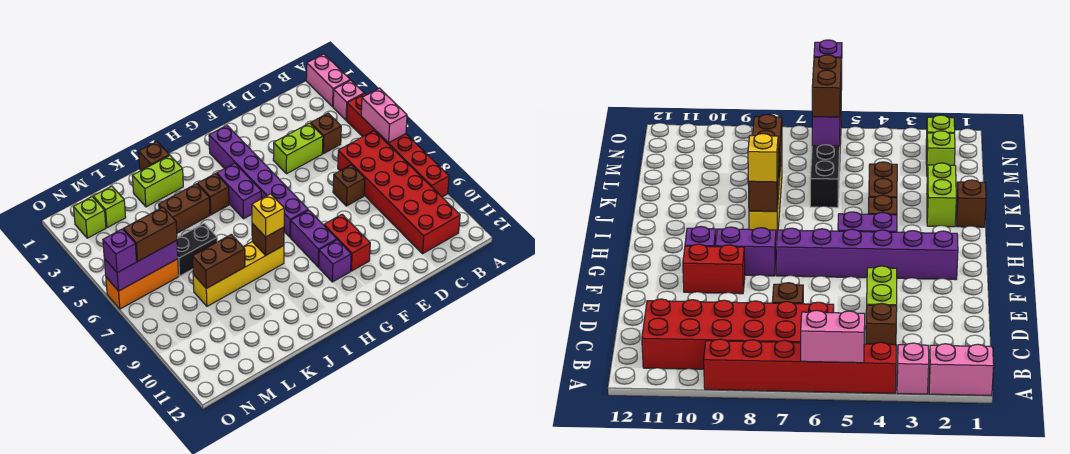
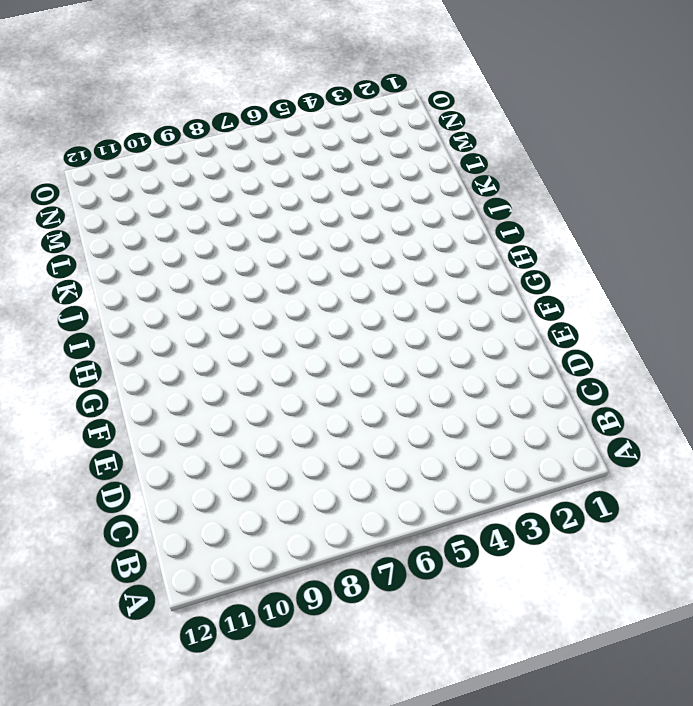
none -> pink brick A1:A2 level 1
none -> pink brick A3 level 1
none -> red brick A4:A9 level 1

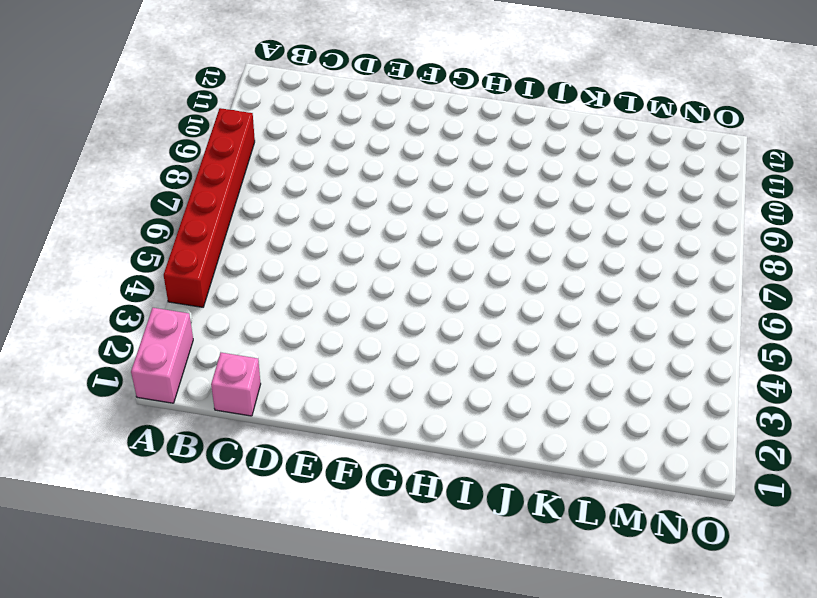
pink brick C1 level 1 -> pink brick A3 level 1
none -> red brick B6:C11 level 1
none -> brown brick C4 level 1
none -> lime brick D4:E4 level 1

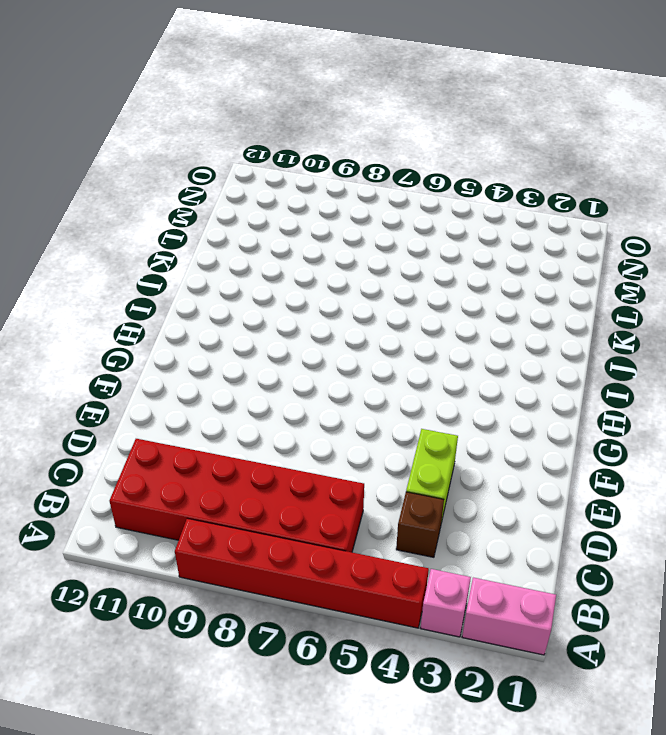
none -> brown brick D7 level 1
none -> red brick F9:F10 level 1
none -> purple brick G2:G7 level 1

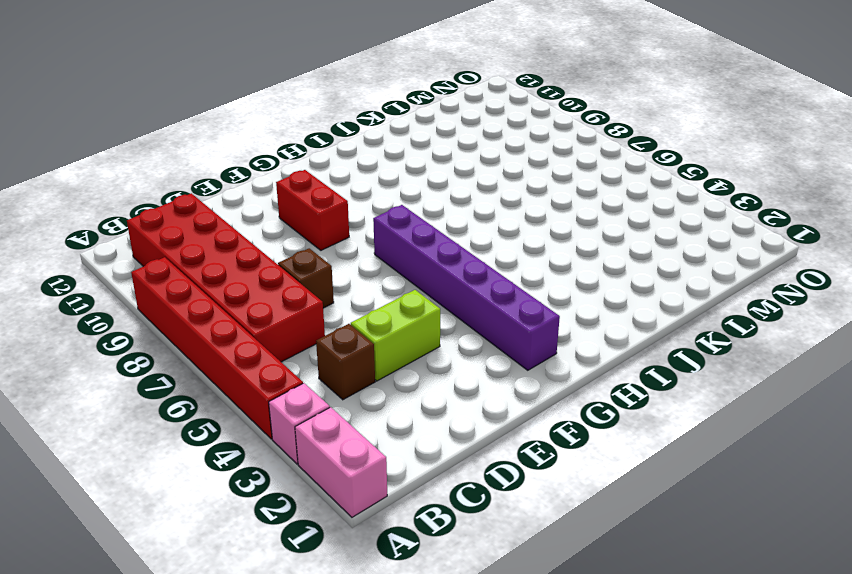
none -> purple brick G8:G9 level 1
none -> purple brick G10 level 1
none -> purple brick H4:H5 level 1

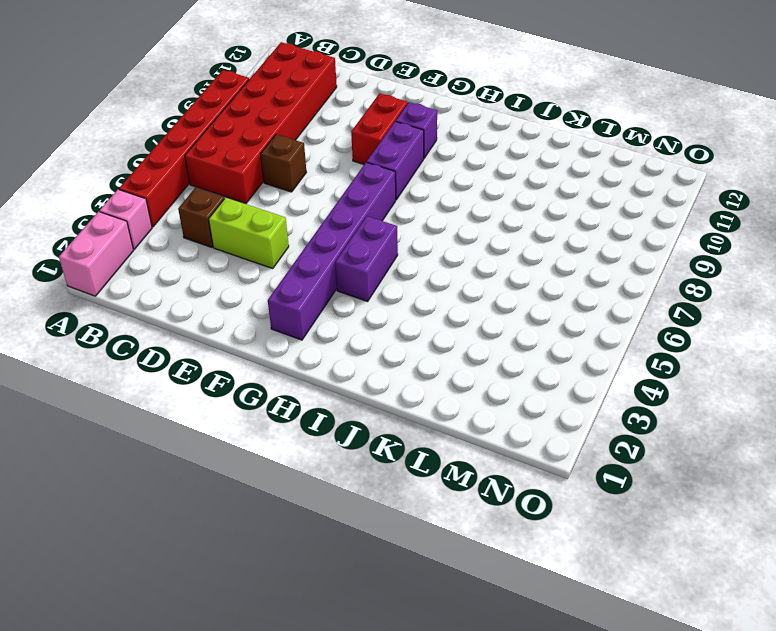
none -> brown brick I4 level 1
none -> yellow brick I8:L8 level 1
none -> brown brick J1 level 1

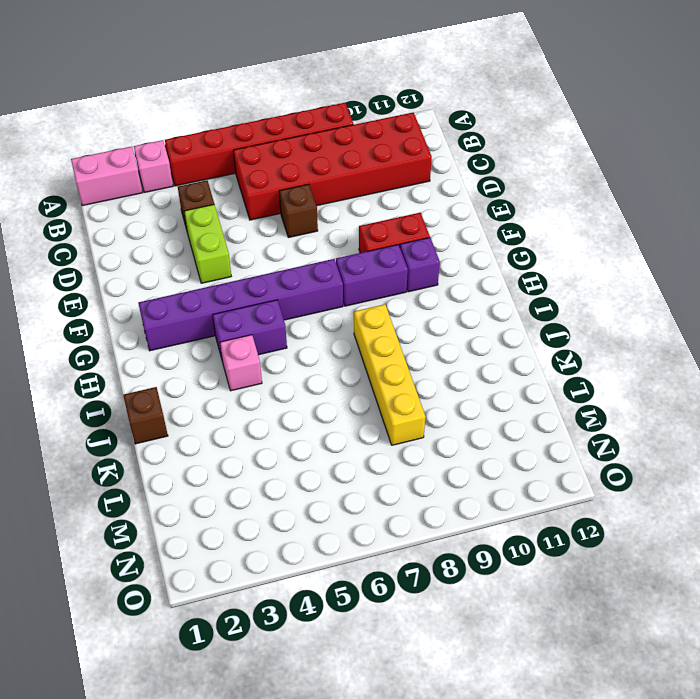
pink brick I4 level 1 -> brown brick I4 level 1
none -> lime brick J2:K2 level 1
none -> brown brick J4:K4 level 1
none -> black brick K6:L6 level 1

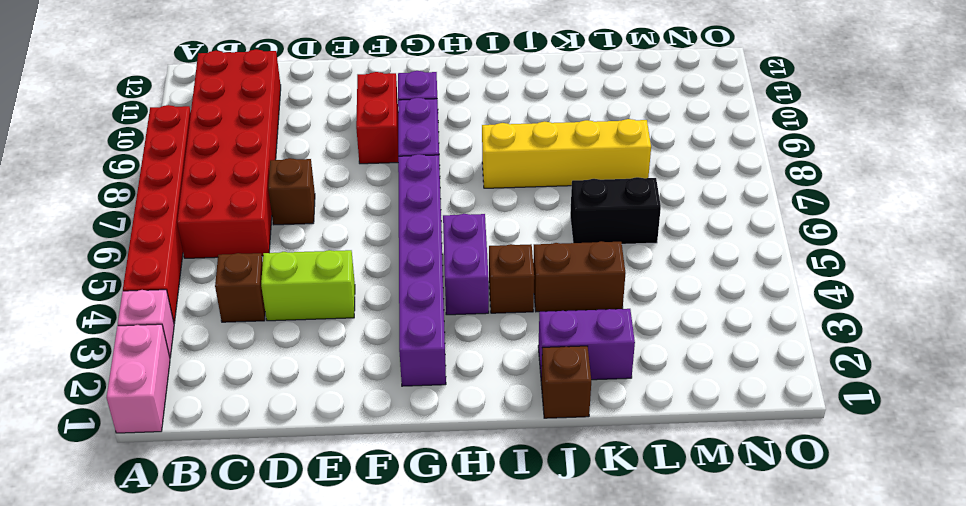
purple brick J2:K2 level 1 -> lime brick J2:K2 level 1
none -> lime brick M2 level 1
none -> orange brick M6:O6 level 1
none -> lime brick N2 level 1

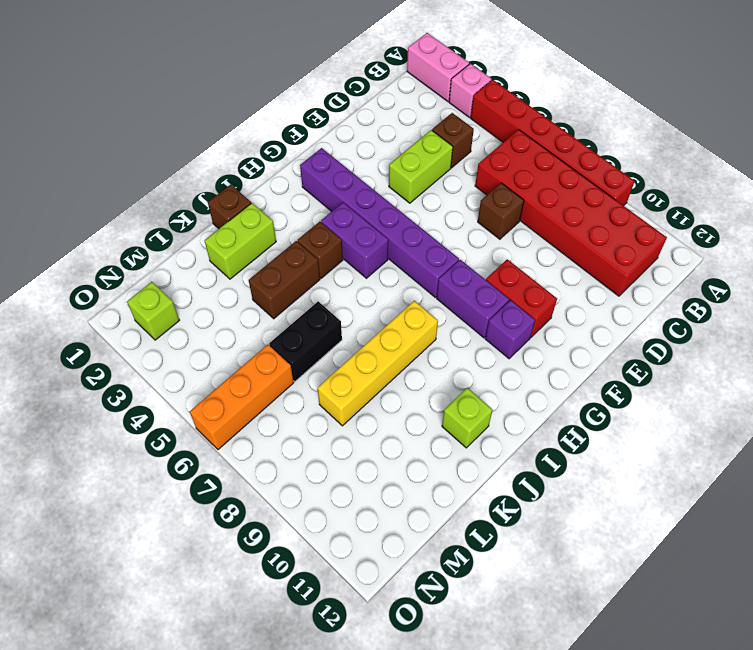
lime brick J11 level 1 -> lime brick M2 level 1
none -> pink brick A5:A6 level 2
none -> brown brick I8 level 2
none -> brown brick K8:L8 level 2

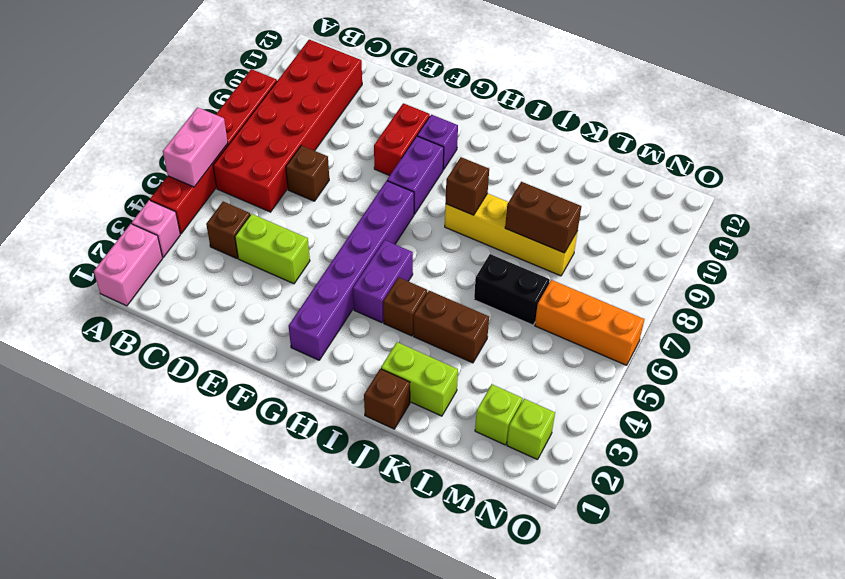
none -> purple brick M6:O6 level 2
none -> yellow brick I8 level 3
none -> brown brick M6:N6 level 3

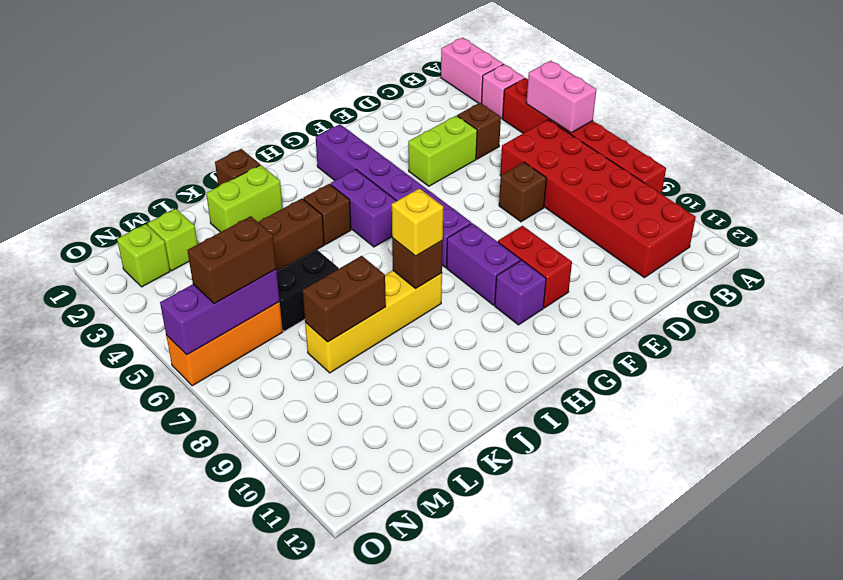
none -> purple brick O6 level 3

